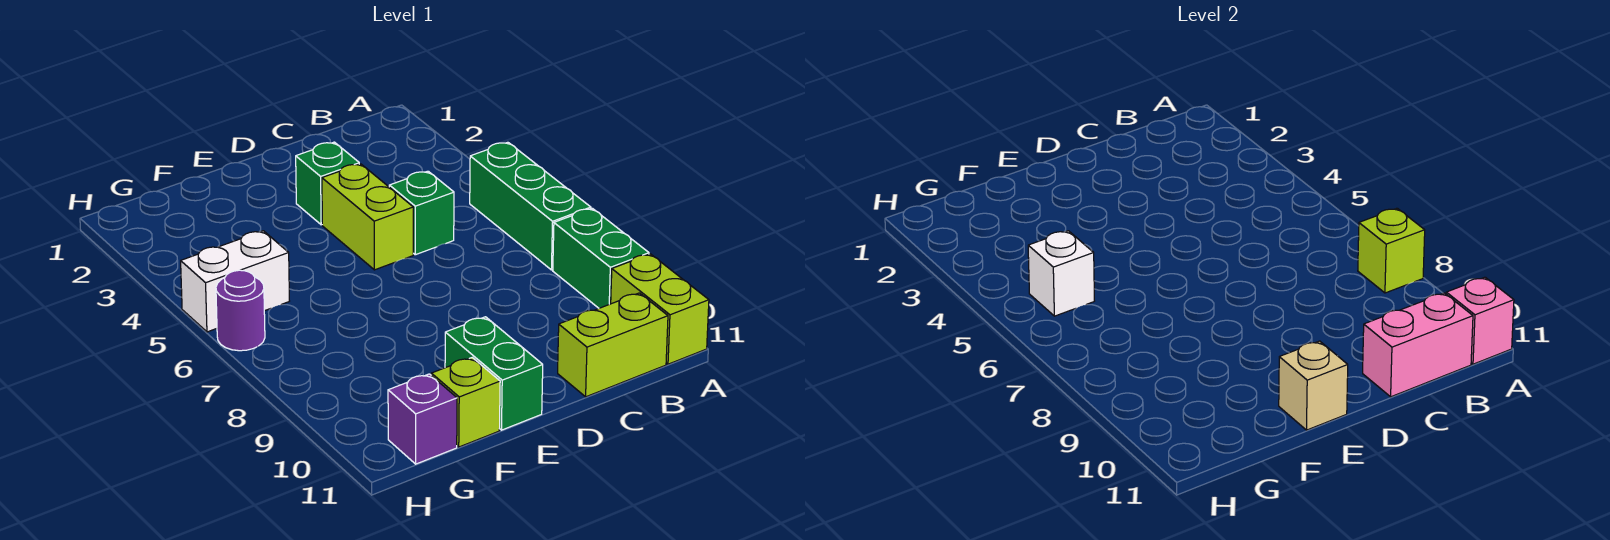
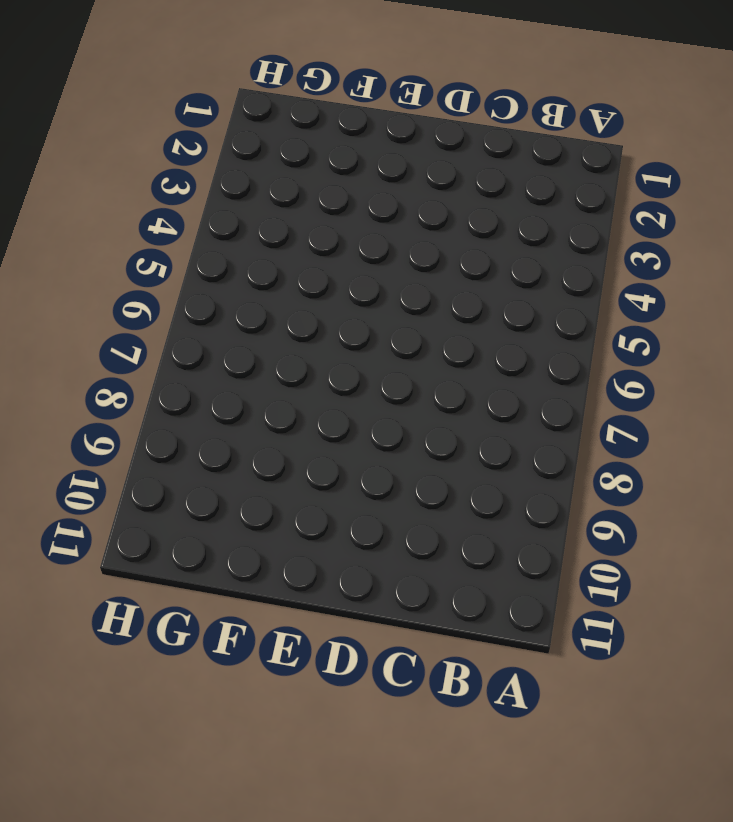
none -> green brick A5:A7 level 1
none -> green brick A8:A9 level 1
none -> lime brick A10:A11 level 1

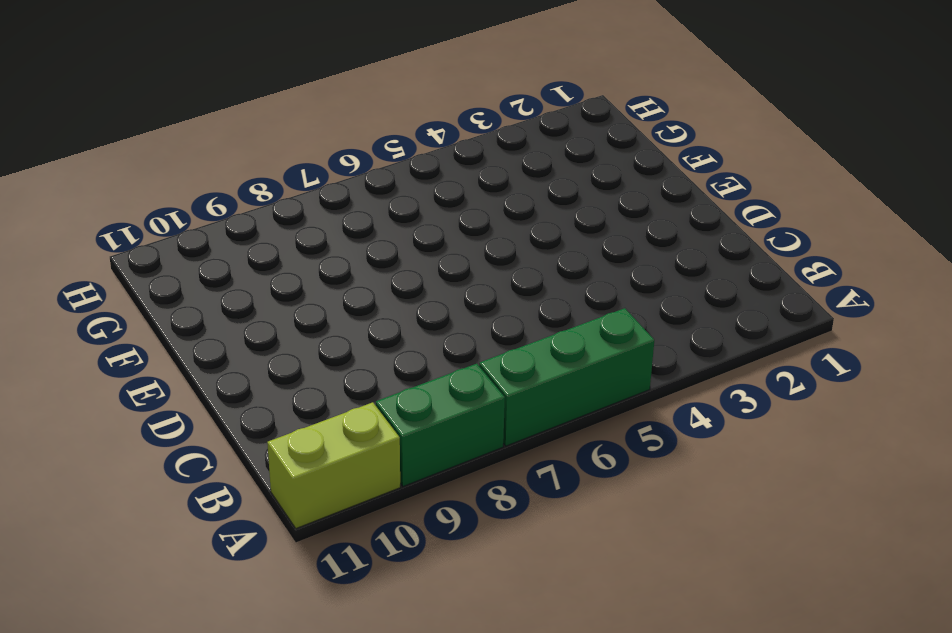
none -> lime brick B11:C11 level 1
none -> green brick C5 level 1
none -> green brick D3 level 1

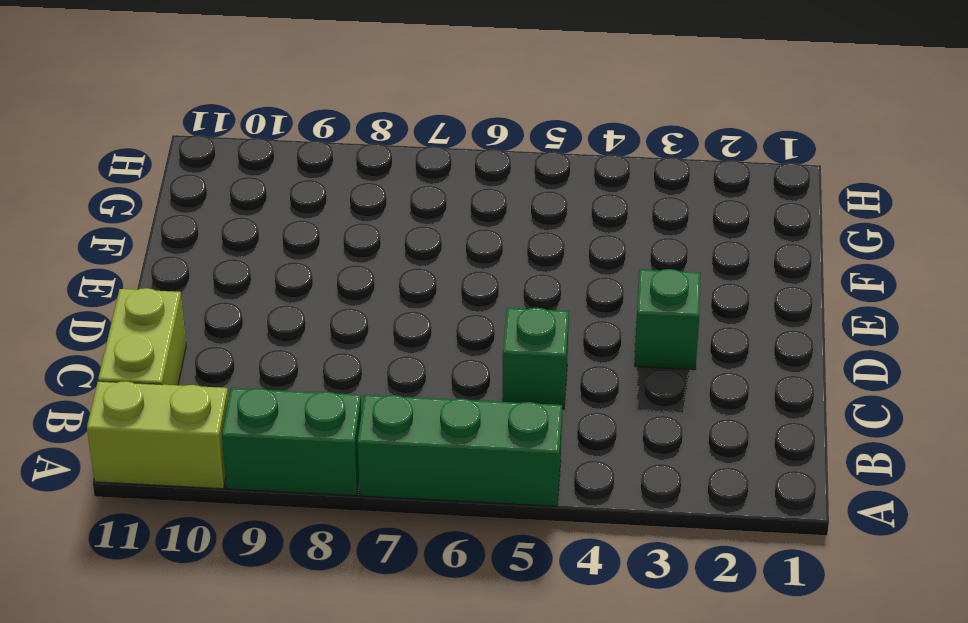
none -> lime brick D4:D5 level 1
none -> green brick E10:E11 level 1
none -> lime brick F11 level 1

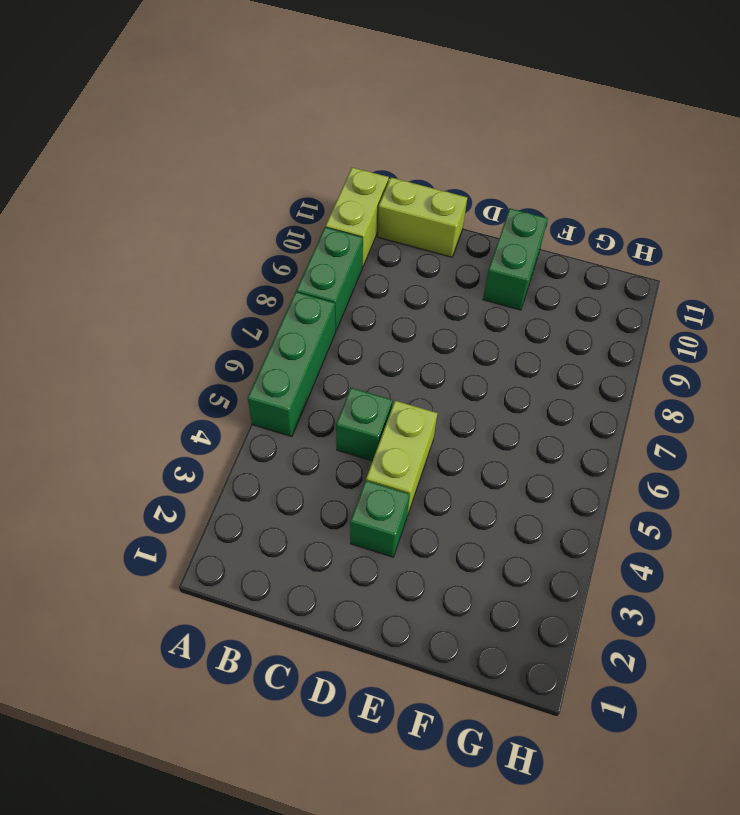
none -> lime brick F11 level 1
none -> white brick G5:H5 level 1
none -> purple brick G11 level 1

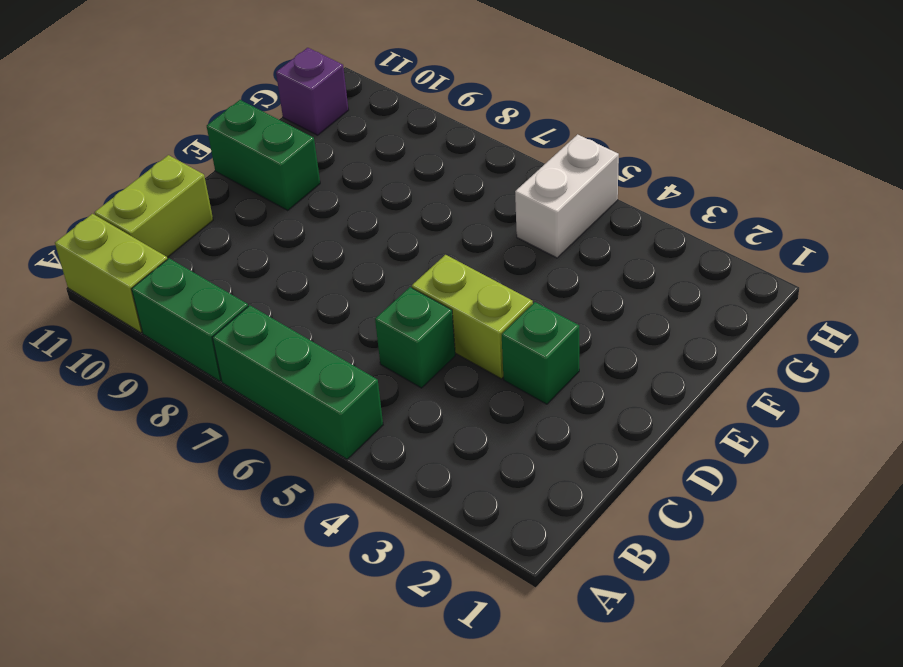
none -> lime brick F11 level 1
none -> purple round brick H6 level 1
none -> lime brick A8 level 2

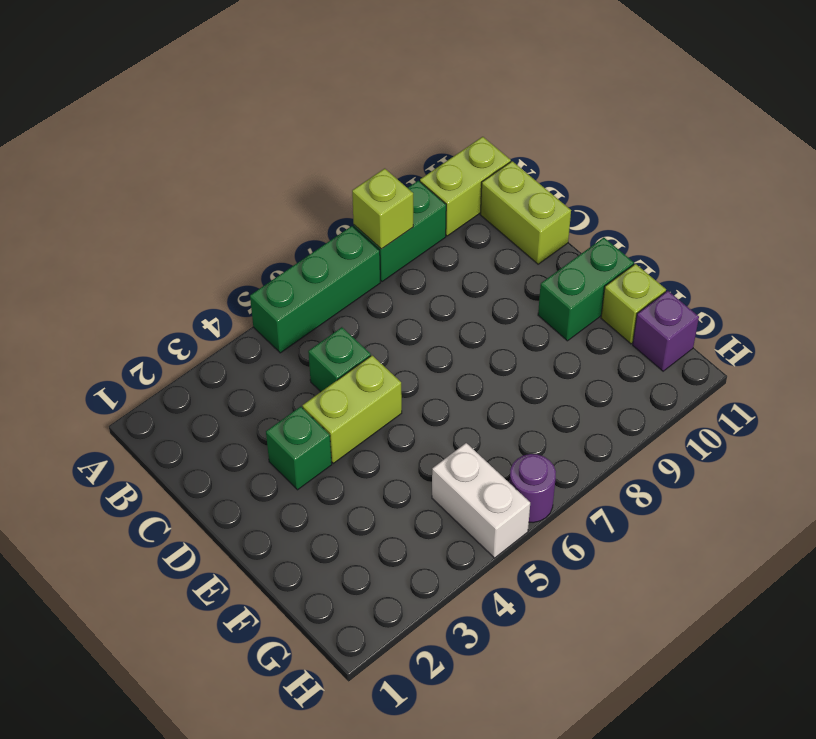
none -> pink brick A11 level 2
none -> pink brick B11:C11 level 2
none -> tan brick E11 level 2

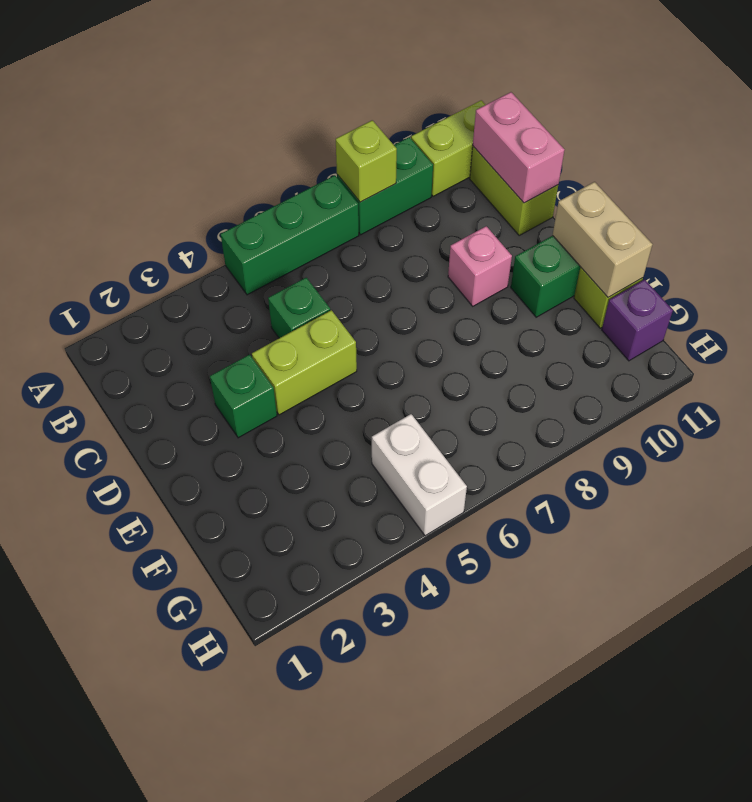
pink brick D9 level 1 -> pink brick A11 level 2
tan brick E11:F11 level 2 -> tan brick E11 level 2
none -> purple round brick H6 level 1
none -> white brick G5 level 2

